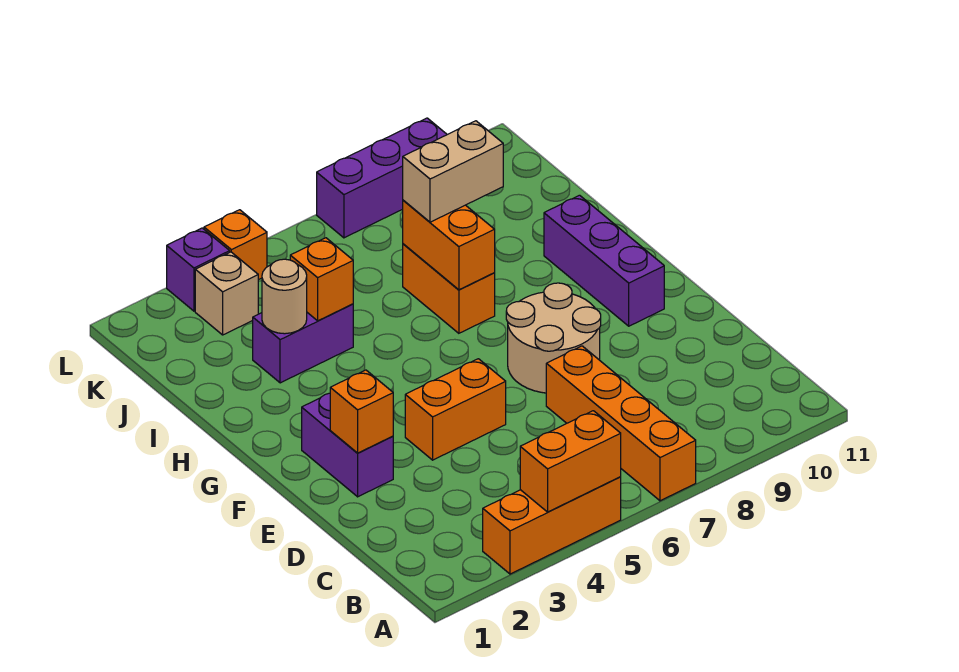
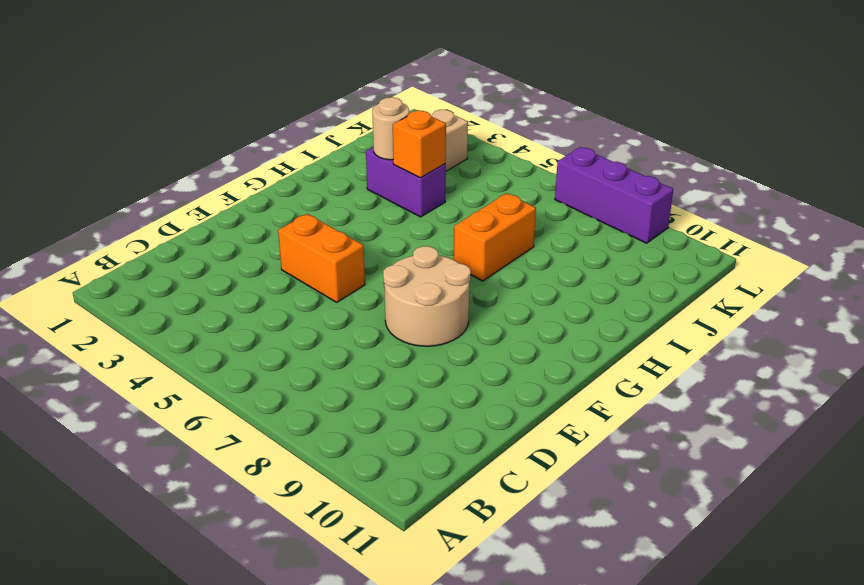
none -> orange brick A3:A5 level 1
none -> orange brick A7:D7 level 1
none -> purple brick E2:F2 level 1

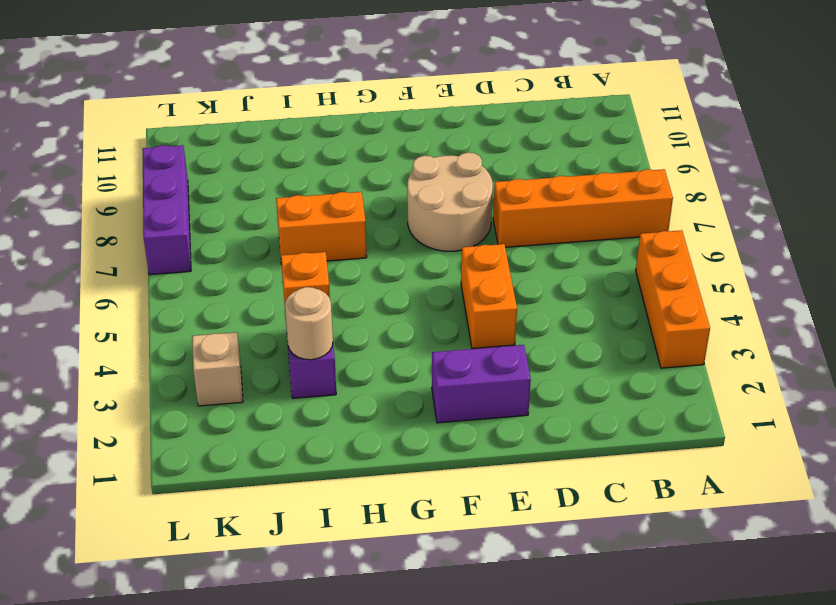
none -> purple brick F10:H10 level 1
none -> purple brick L3 level 1
none -> orange brick L4 level 1

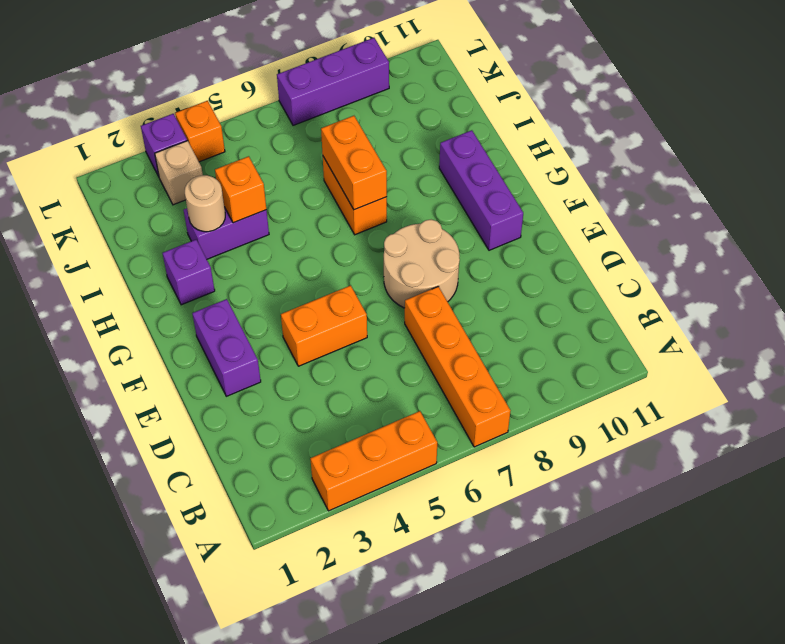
purple brick H2 level 1 -> none
none -> orange brick A4:A5 level 2
none -> orange brick E2 level 2
none -> tan brick I7:I8 level 3

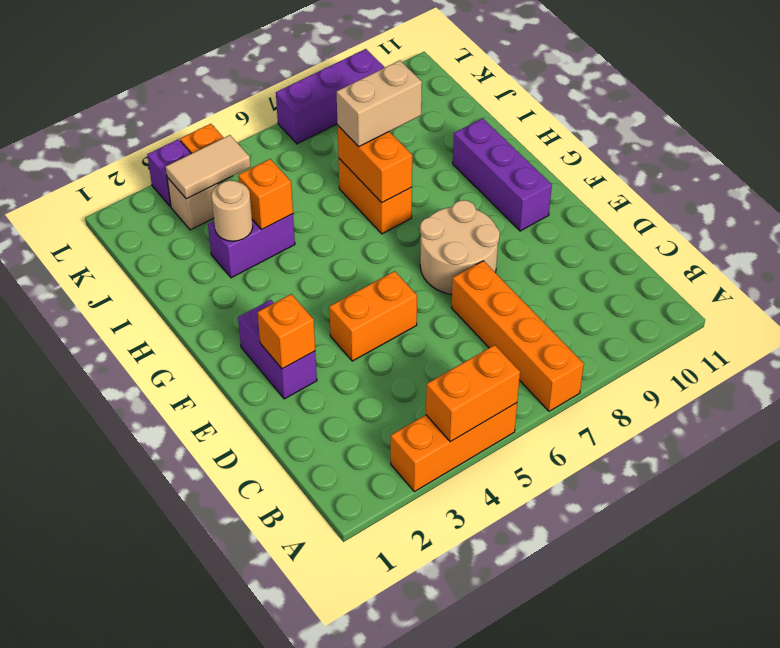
tan tile K3:K4 level 2 -> none

